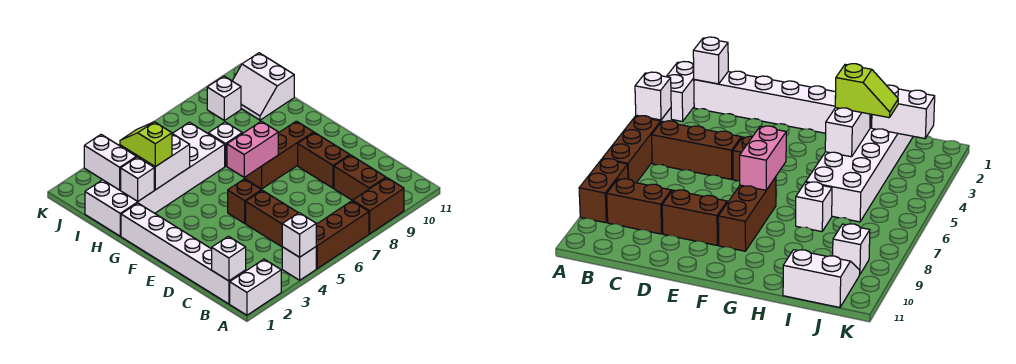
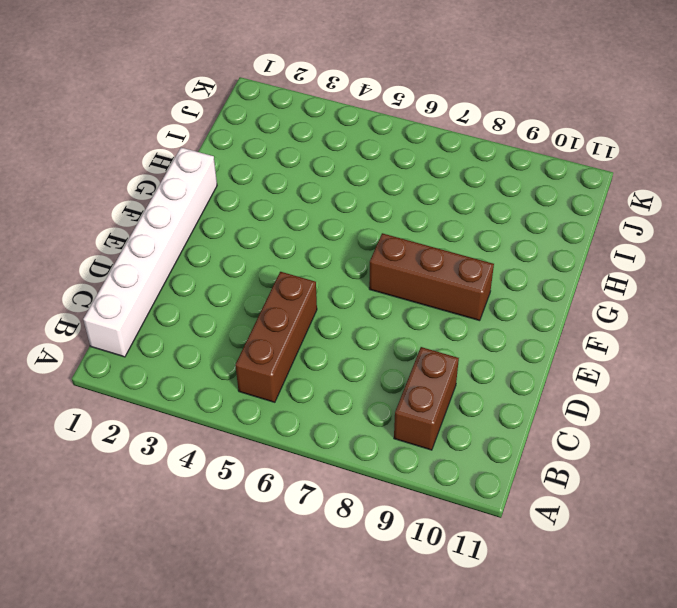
none -> white brick A1:A2 level 1
none -> white brick A4 level 1
none -> brown brick A5:A7 level 1

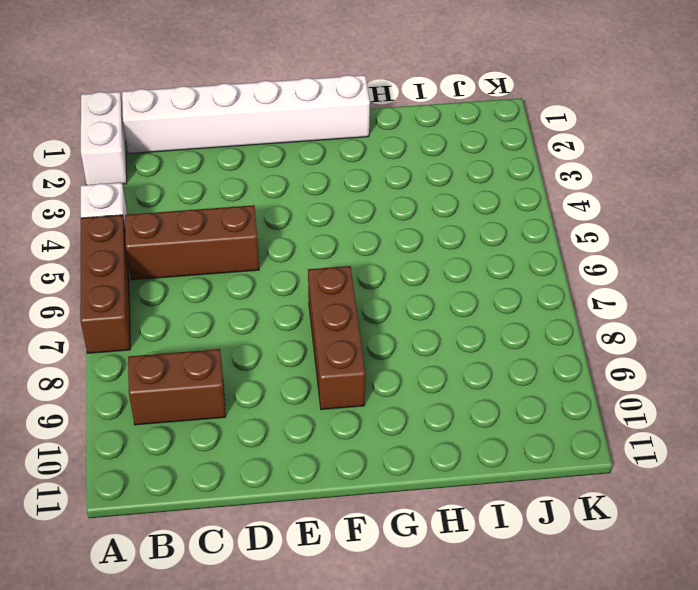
none -> brown brick A8:A9 level 1
none -> brown brick D9:E9 level 1
none -> brown brick E5 level 1

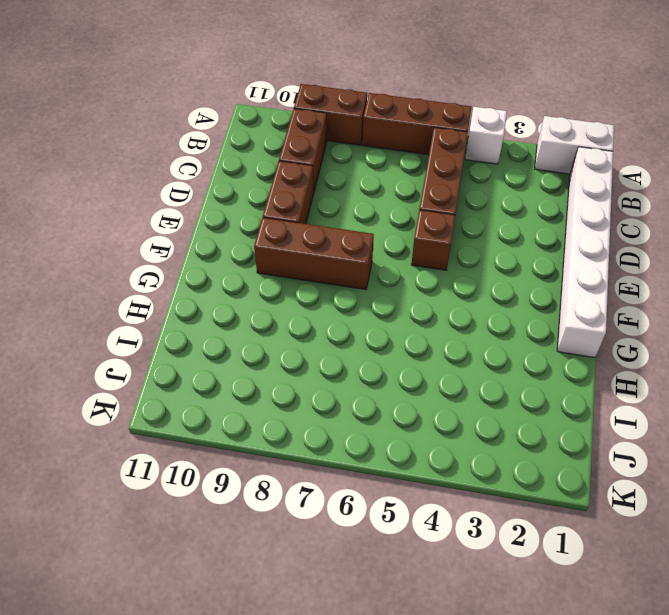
none -> white brick H1:I6 level 1
none -> white brick H7 level 1
none -> white slope I10:J11 level 1 top 11

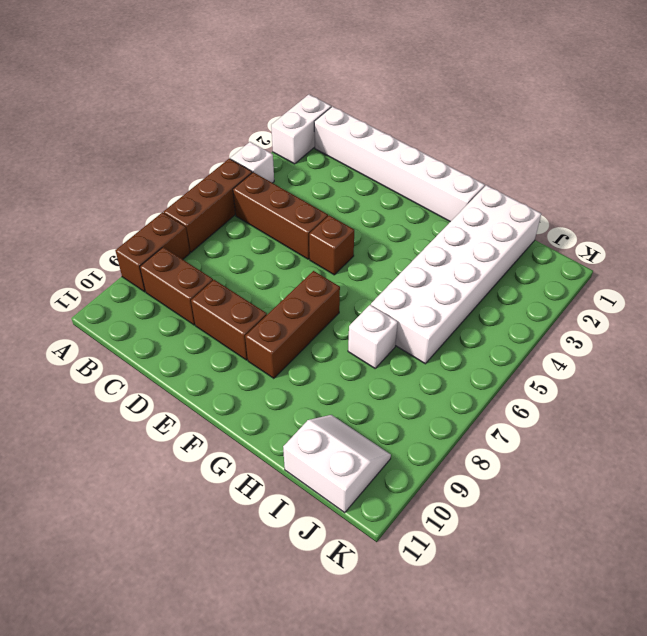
none -> white brick J9 level 1
none -> white brick A4 level 2
none -> white brick B1 level 2

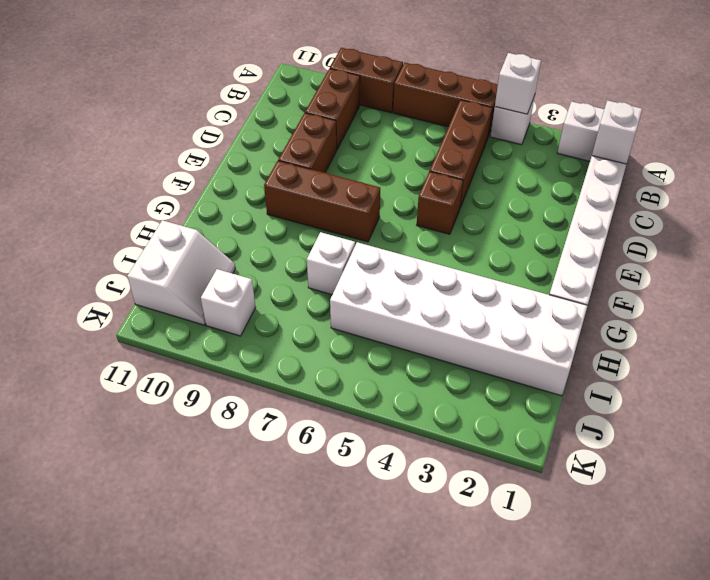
none -> pink brick F6:F7 level 2
none -> white brick H2 level 2
none -> white brick H3:H4 level 2

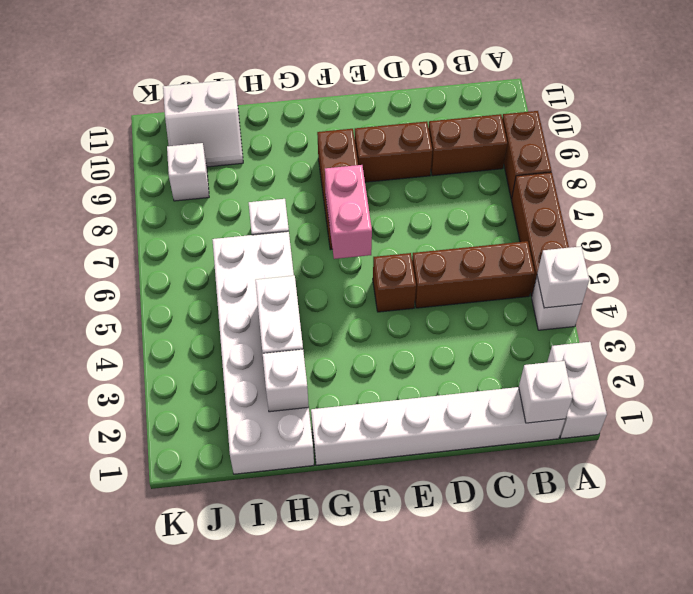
none -> white brick I2:J2 level 2
none -> lime slope H3:I3 level 3 top H

